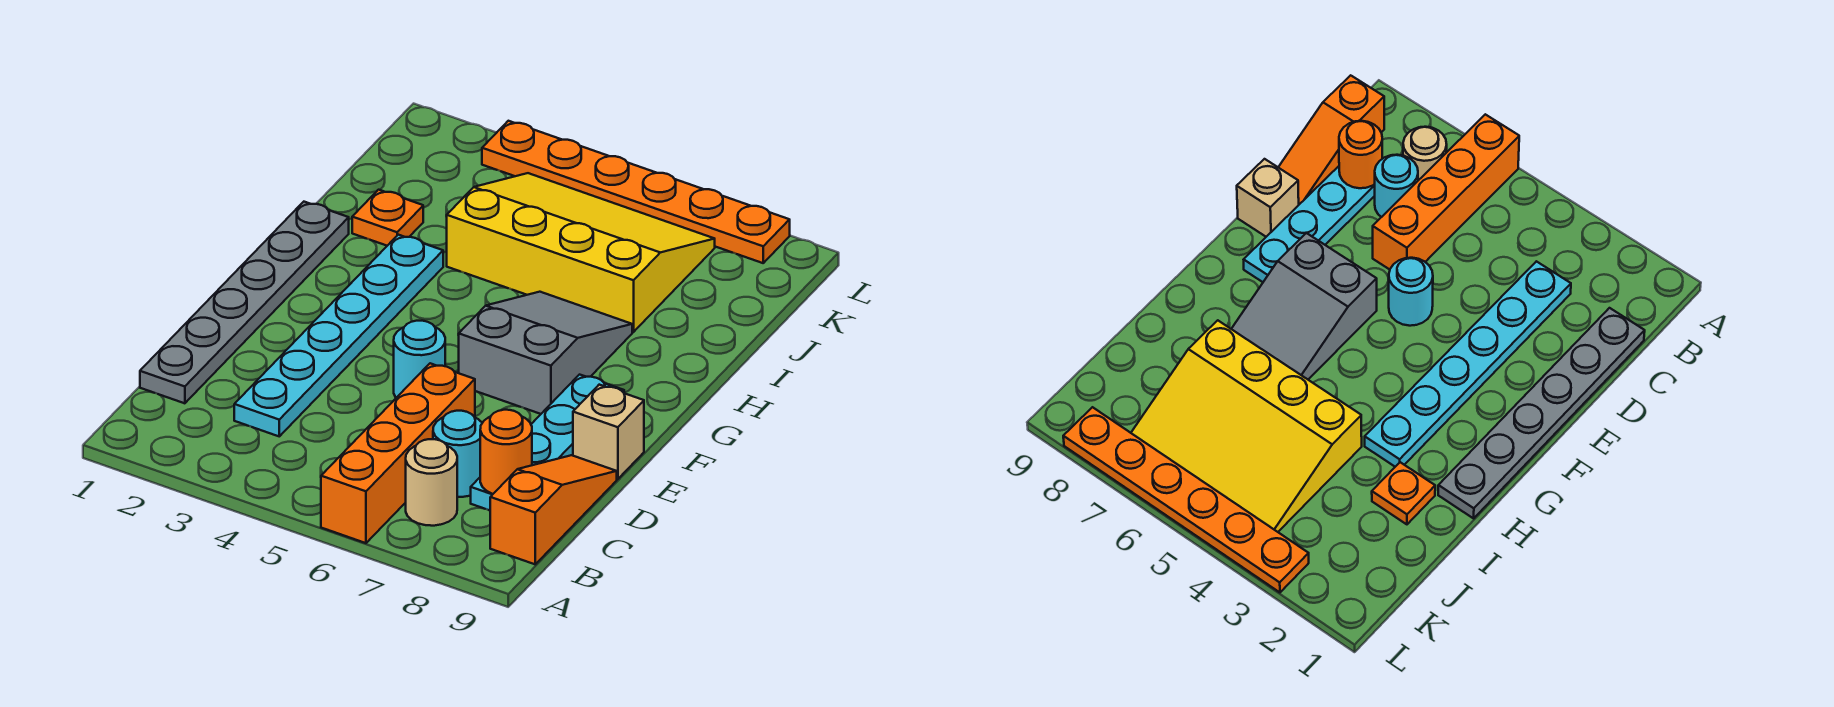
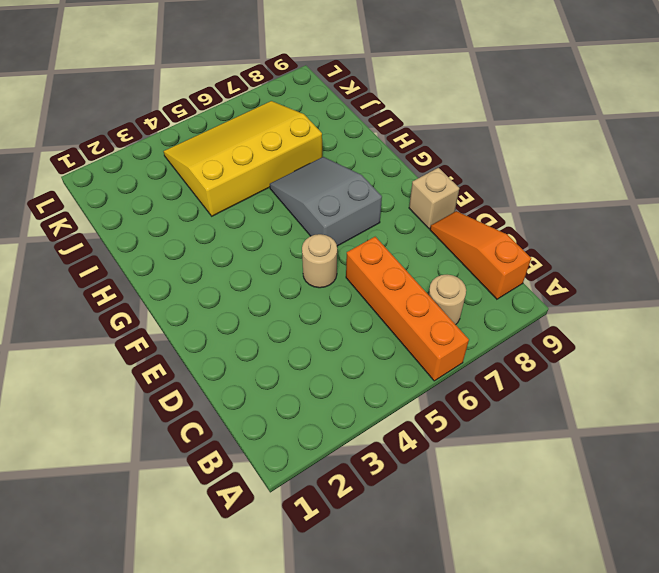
tan round brick E5 level 1 -> cyan round brick E5 level 1
none -> grey plate C1:H1 level 1
none -> cyan plate C3:H3 level 1
none -> cyan round brick C7 level 1

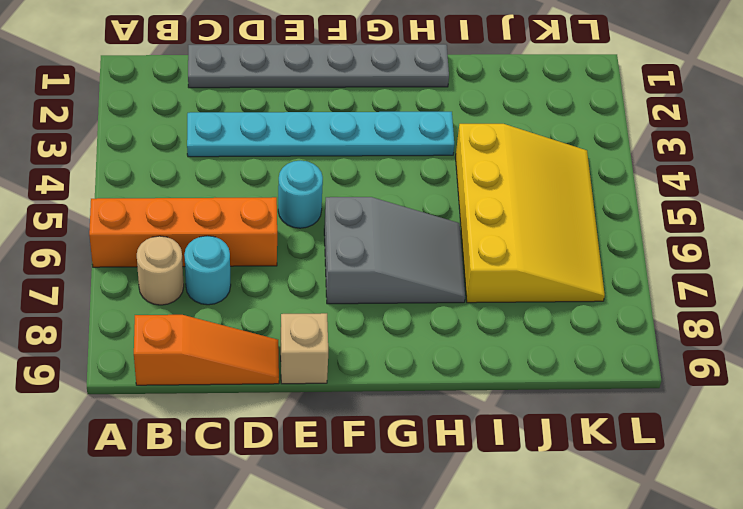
none -> cyan plate C8:F8 level 1
none -> orange plate I2 level 1
none -> orange plate L3:L8 level 1

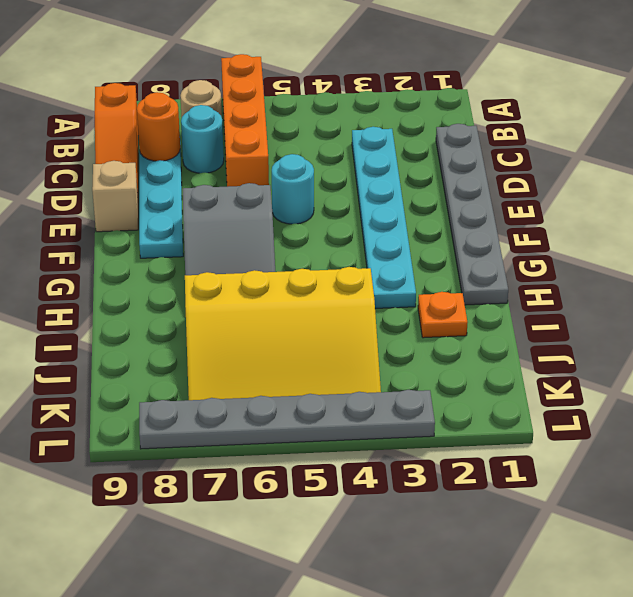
grey plate L3:L8 level 1 -> orange plate L3:L8 level 1

